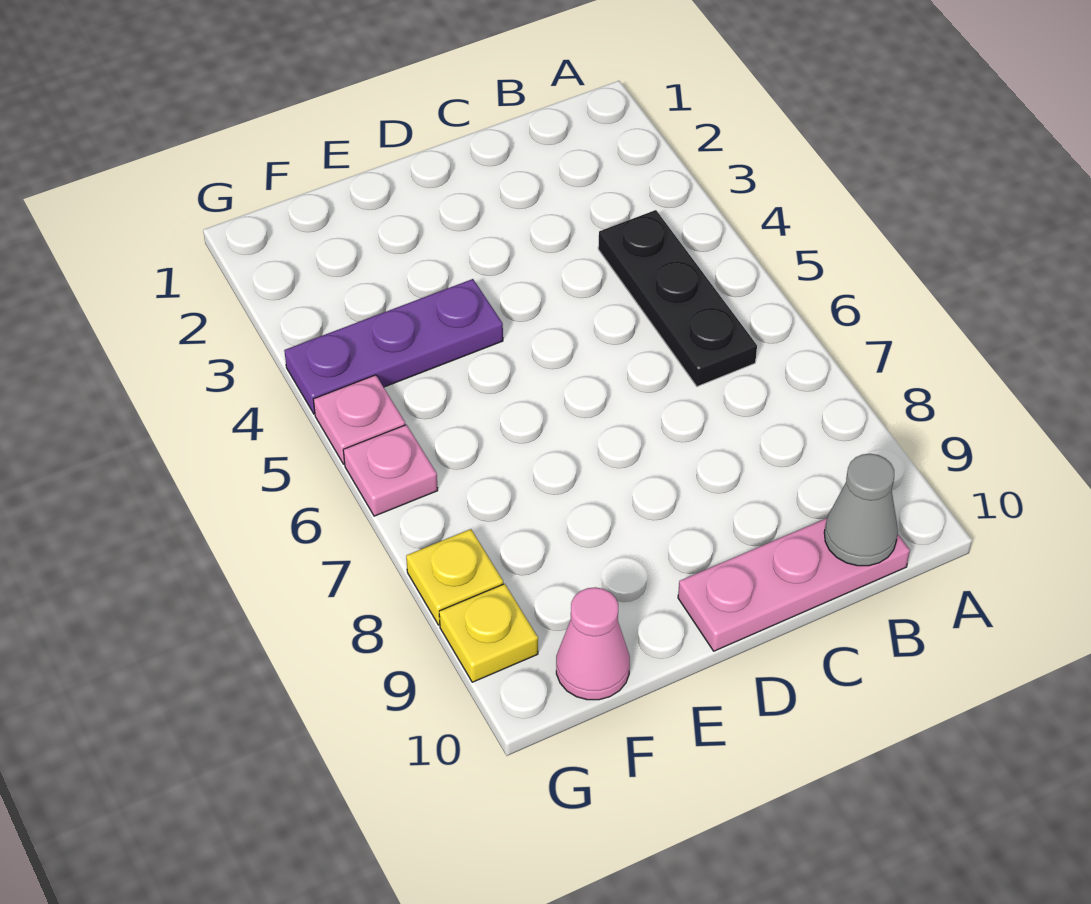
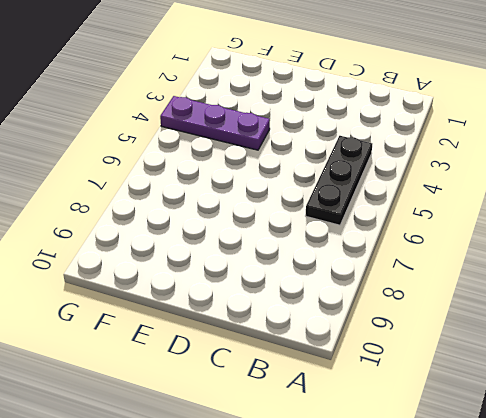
none -> pink plate B10:D10 level 1
none -> pink cone F10 level 1

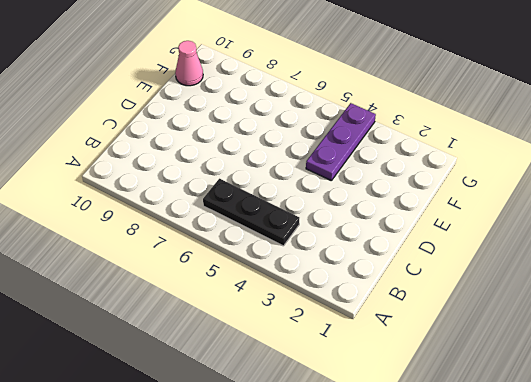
none -> pink plate B10:D10 level 1
none -> pink plate G5 level 1

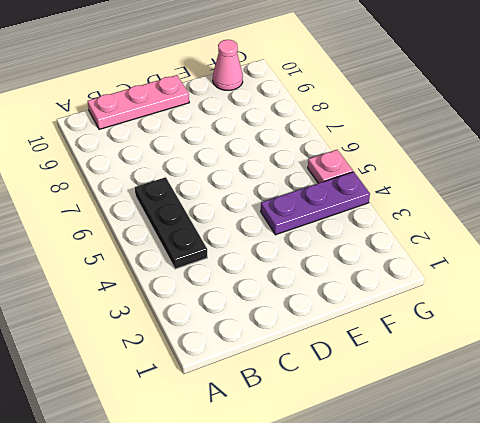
none -> pink plate G6 level 1
none -> yellow plate G8 level 1

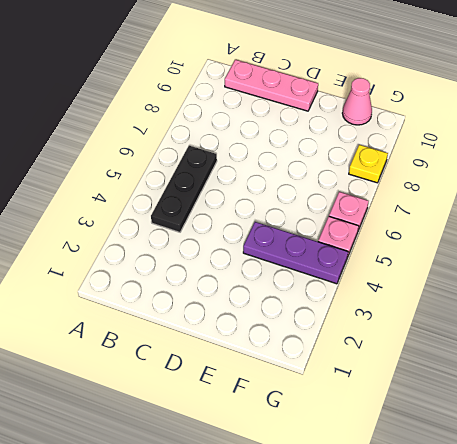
none -> yellow plate G9 level 1
none -> grey cone B10 level 2

